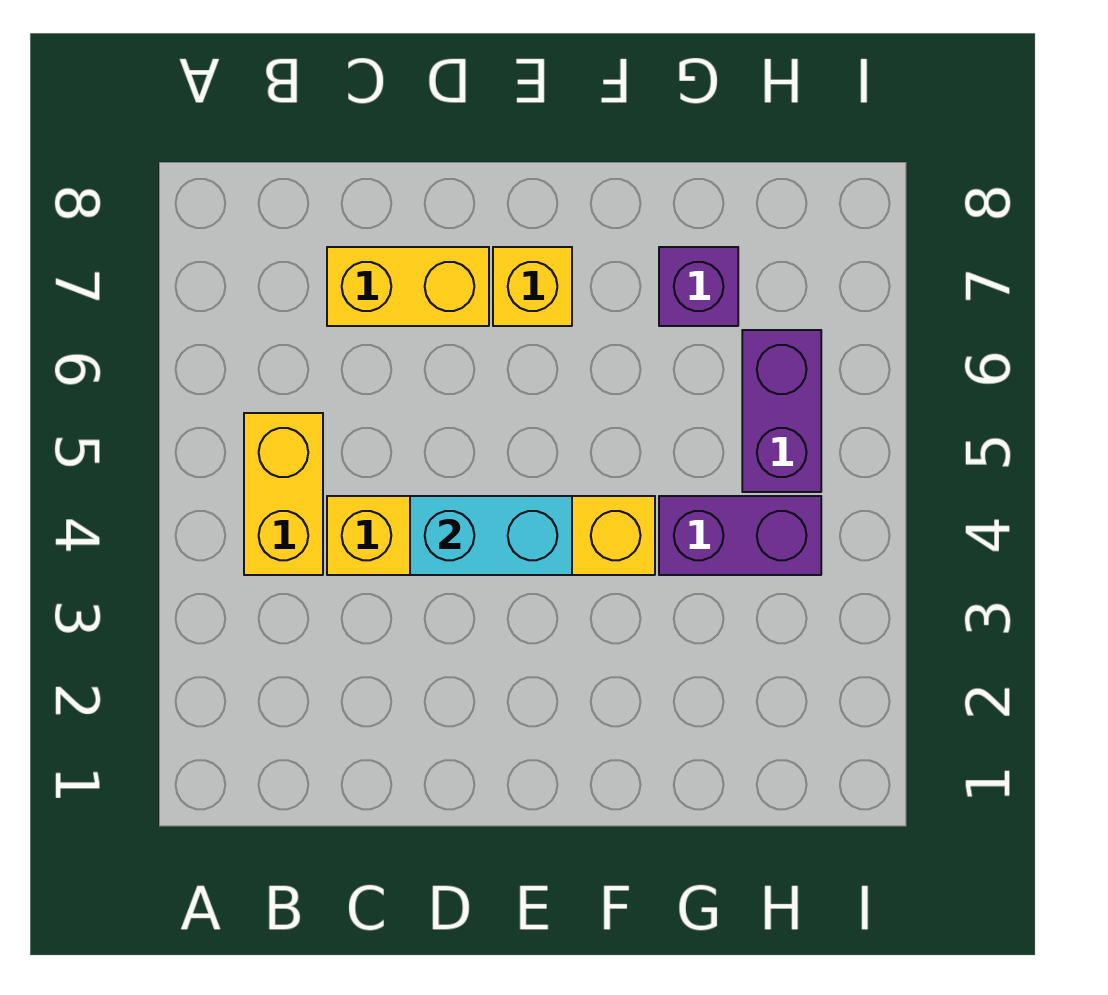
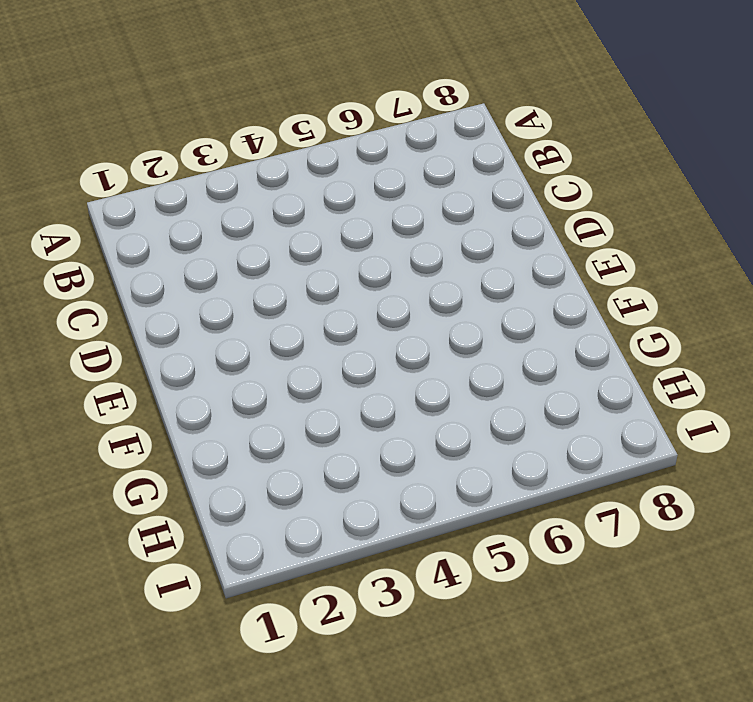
none -> yellow brick B4:B5 level 1
none -> yellow brick C4:F4 level 1

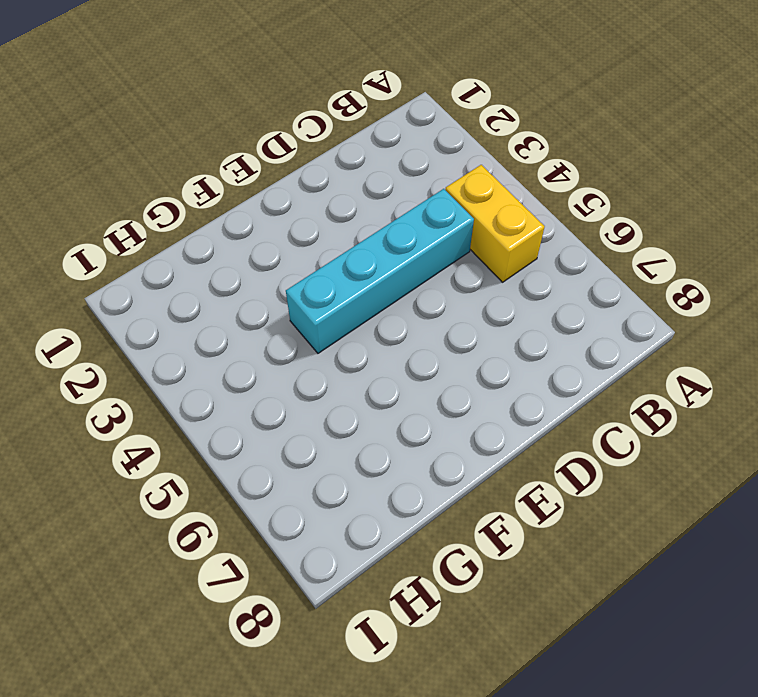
cyan brick C4:F4 level 1 -> yellow brick C4:F4 level 1
none -> yellow brick C7:D7 level 1
none -> yellow brick E7 level 1

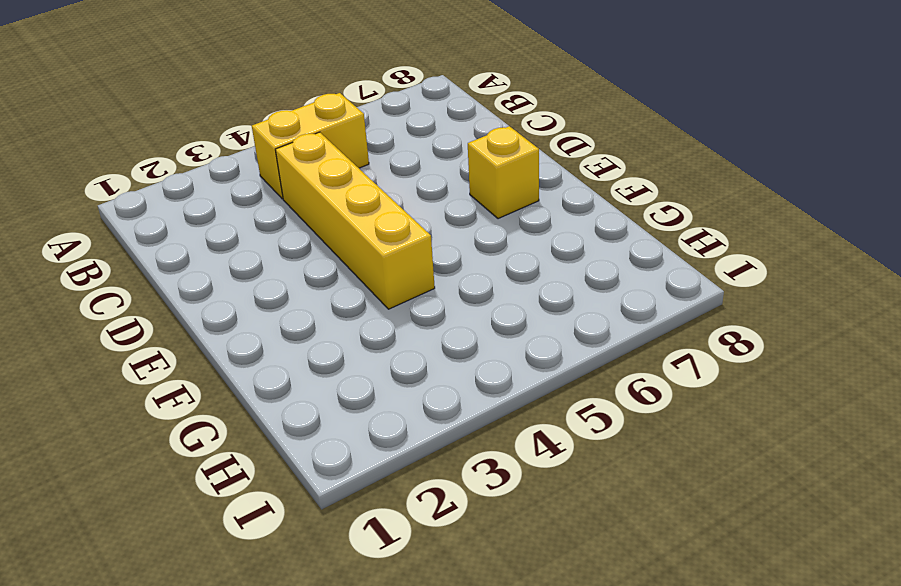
none -> yellow brick C7:D7 level 1
none -> purple brick G4:H4 level 1

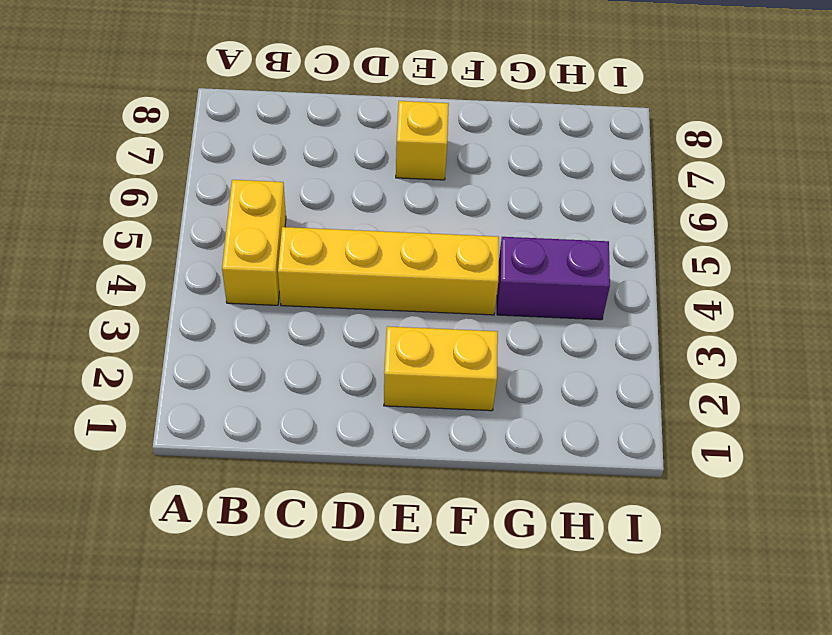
yellow brick E2:F2 level 1 -> yellow brick C7:D7 level 1
none -> purple brick G7 level 1
none -> purple brick H5:H6 level 1

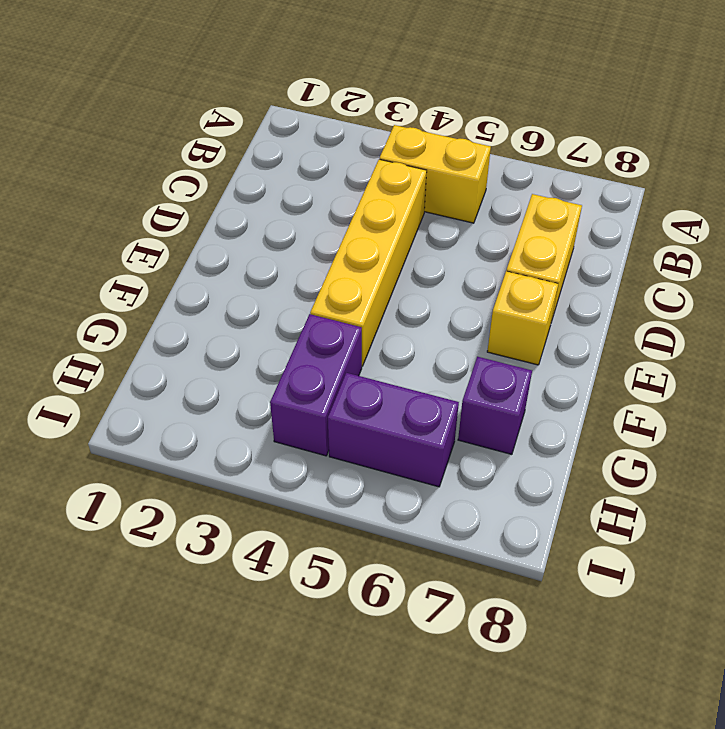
none -> cyan brick D4:E4 level 2

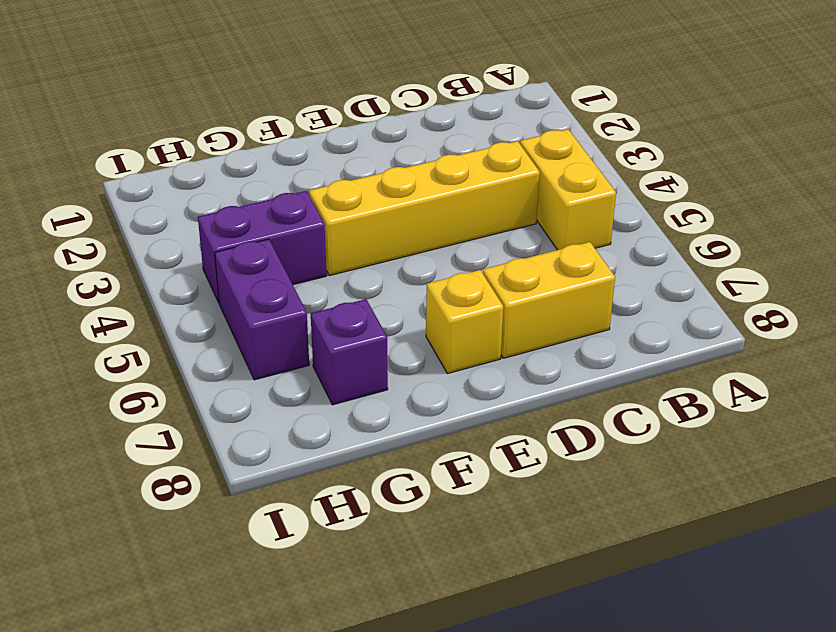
none -> cyan brick D4:E4 level 2

